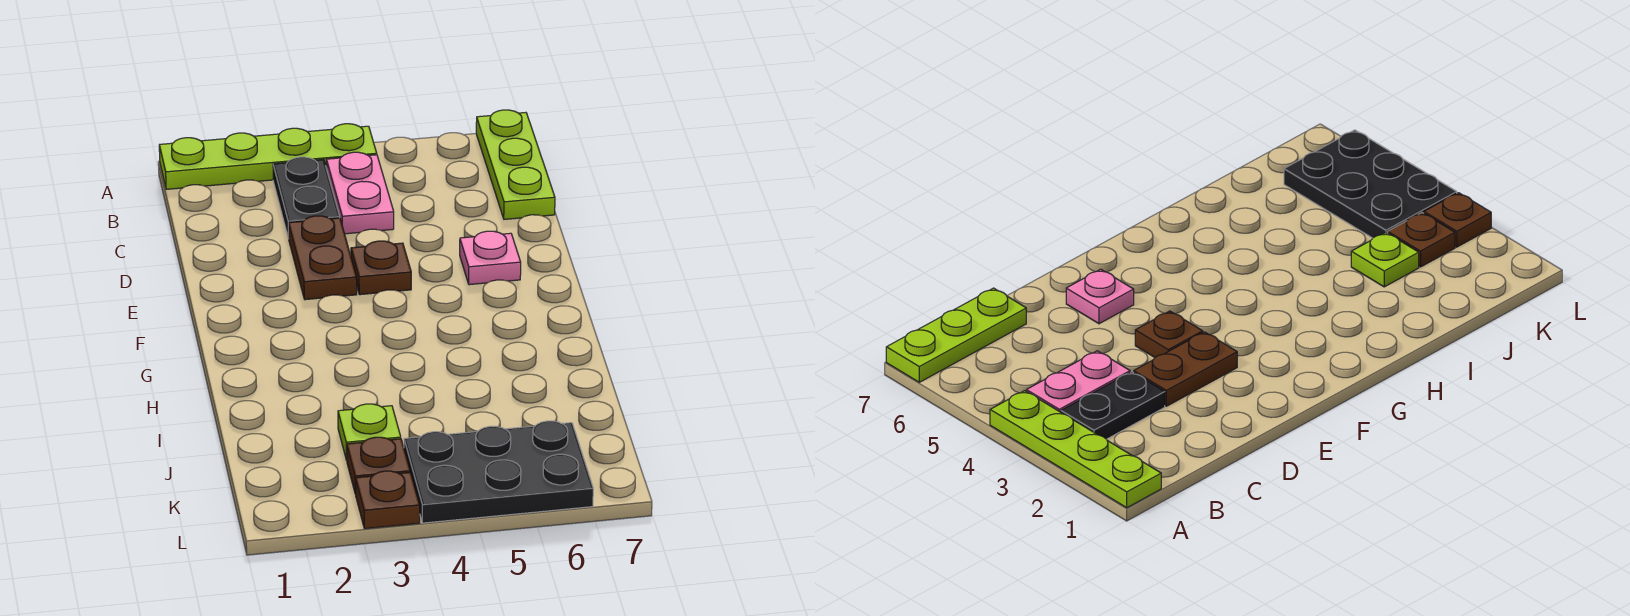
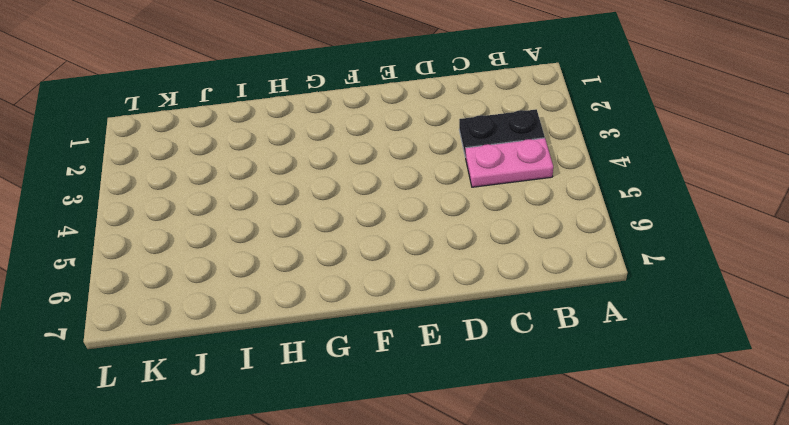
none -> lime plate A1:A4 level 1
none -> lime plate A7:C7 level 1

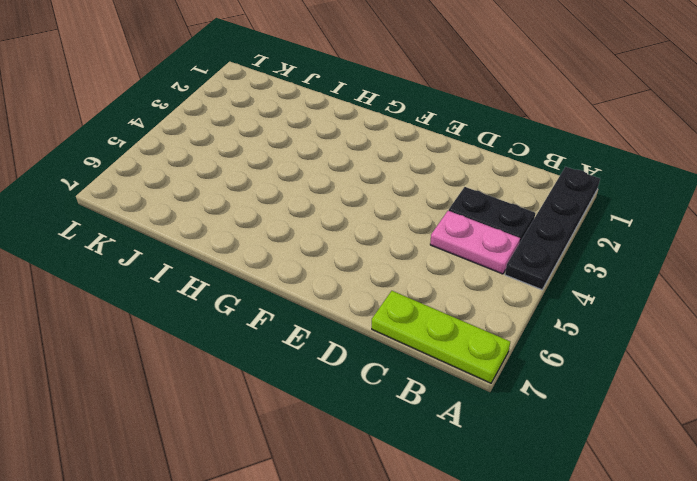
black plate A1:A4 level 1 -> lime plate A1:A4 level 1
none -> brown plate D3:E3 level 1
none -> brown plate E4 level 1

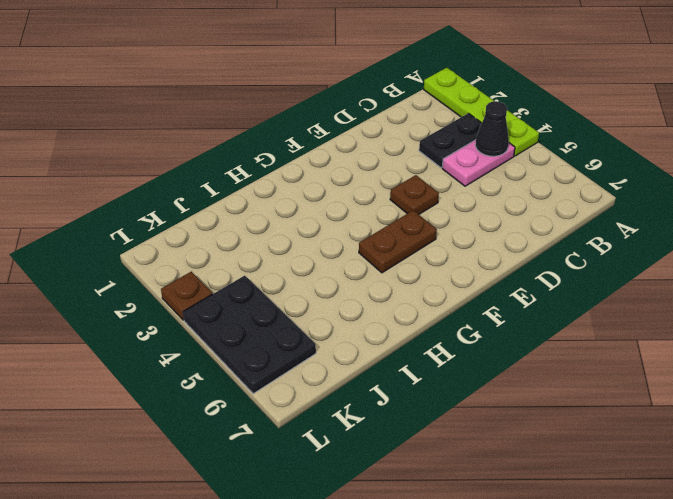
black cone B4 level 2 -> none
brown plate F5:G5 level 1 -> brown plate D3:E3 level 1
none -> lime plate A7:C7 level 1
none -> pink plate E6 level 1

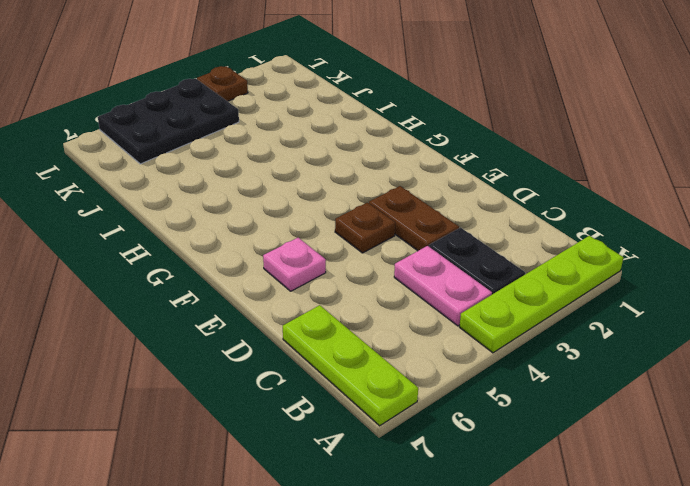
none -> lime plate J3 level 1
none -> brown plate K3 level 1

